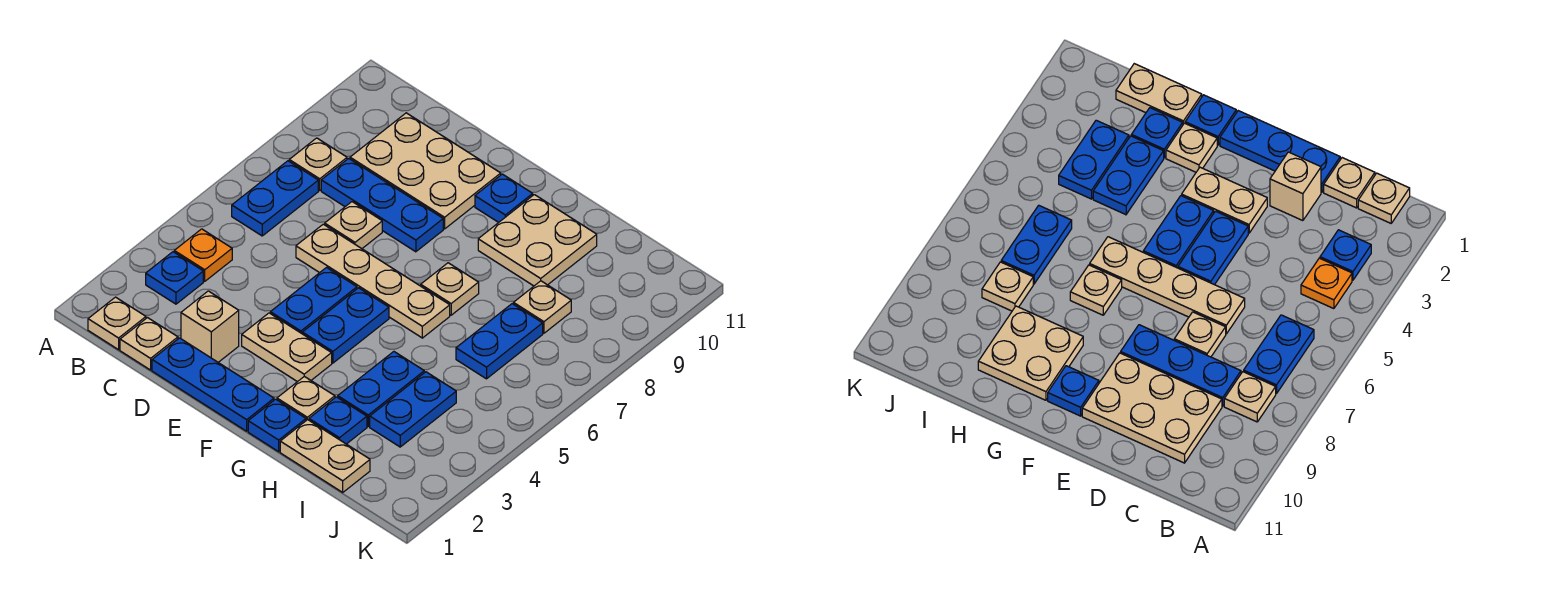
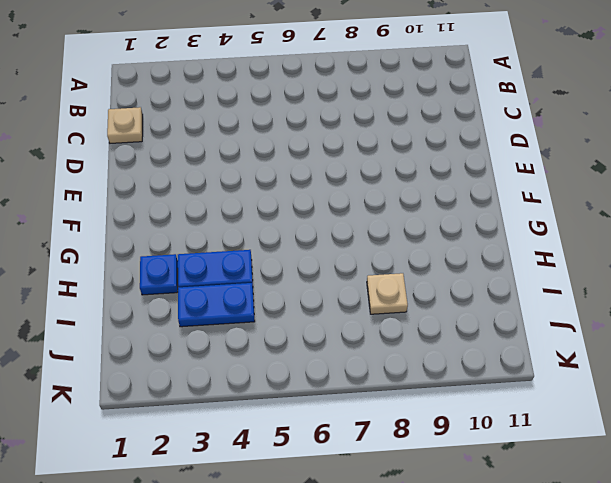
none -> tan plate B1 level 1
none -> blue plate B3 level 1
none -> orange plate B4 level 1

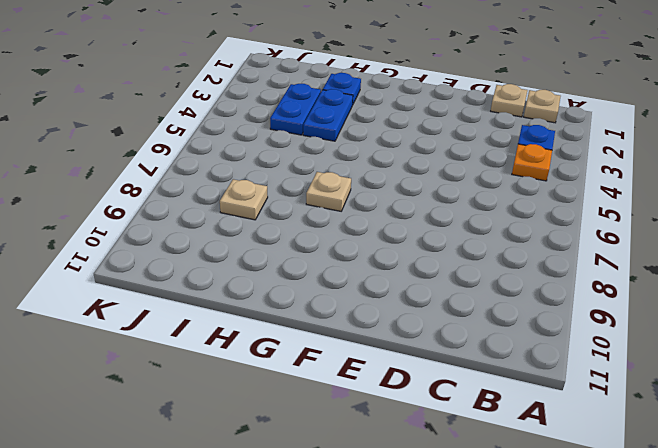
none -> blue plate B6:B7 level 1
none -> tan plate B8 level 1
none -> blue plate C8:E8 level 1

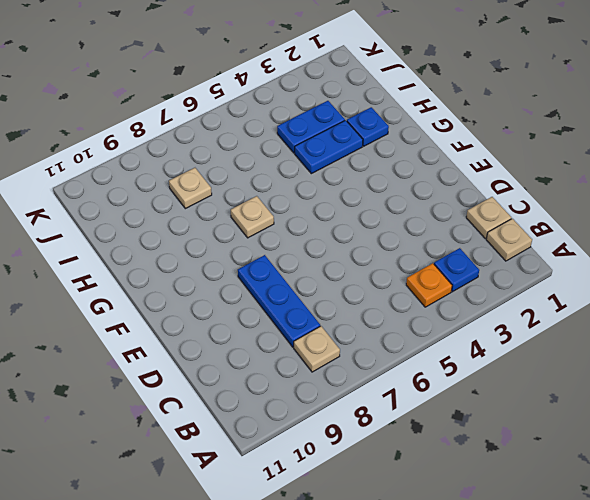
none -> blue plate B6:B7 level 1
none -> tan plate C9:E10 level 1
none -> blue plate D1:F1 level 1

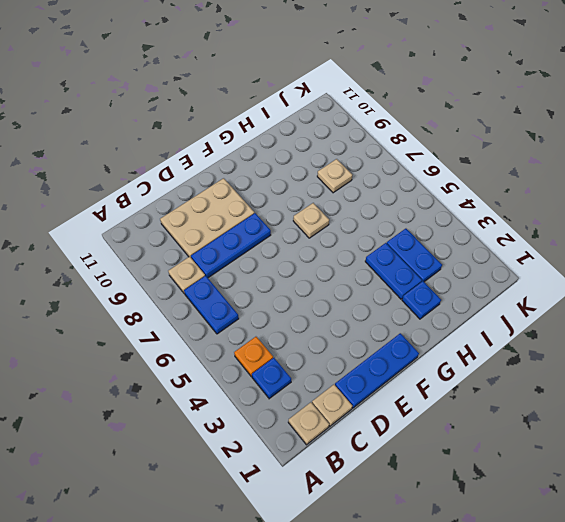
none -> tan brick D2 level 1
none -> tan plate D6:G6 level 1
none -> tan plate D7 level 1

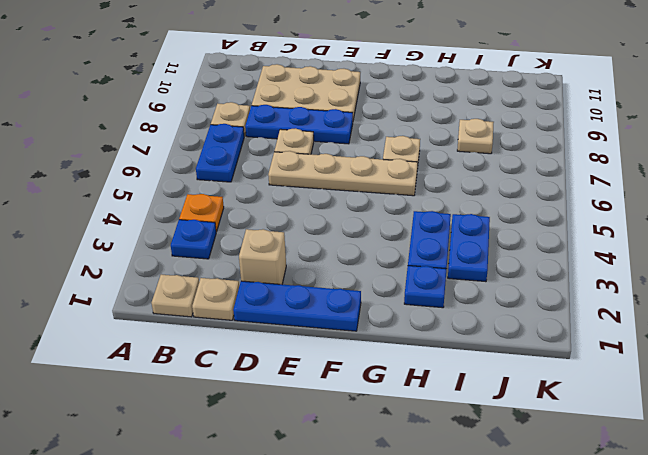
none -> tan plate E3:F3 level 1
none -> blue plate E4:E5 level 1
none -> blue plate F4:F5 level 1

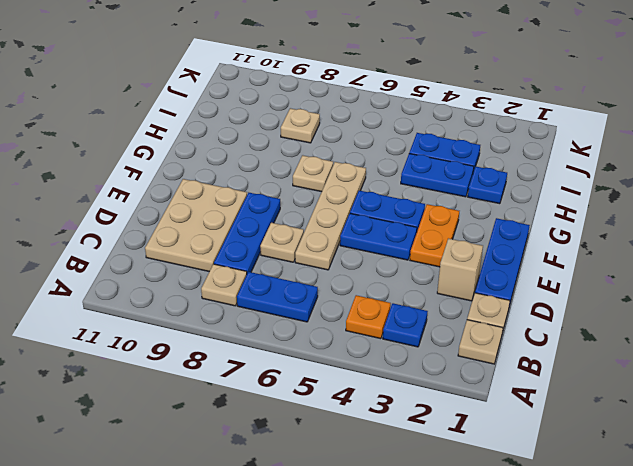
orange plate E3:F3 level 1 -> tan plate E3:F3 level 1
none -> blue plate F10 level 1
none -> blue plate G1 level 1
none -> tan plate G2 level 1

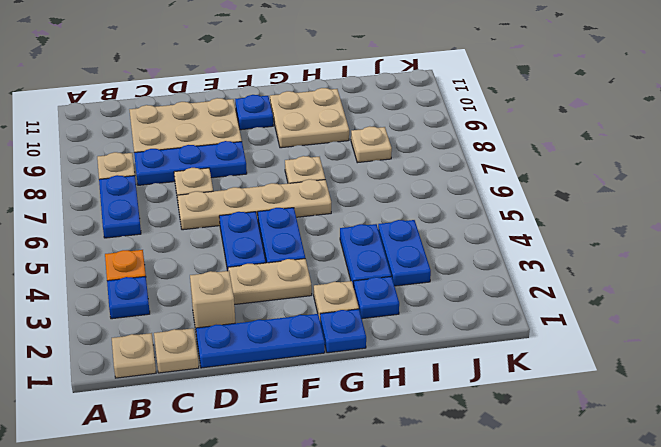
none -> tan plate H1:I1 level 1
none -> blue plate I6:I7 level 1

